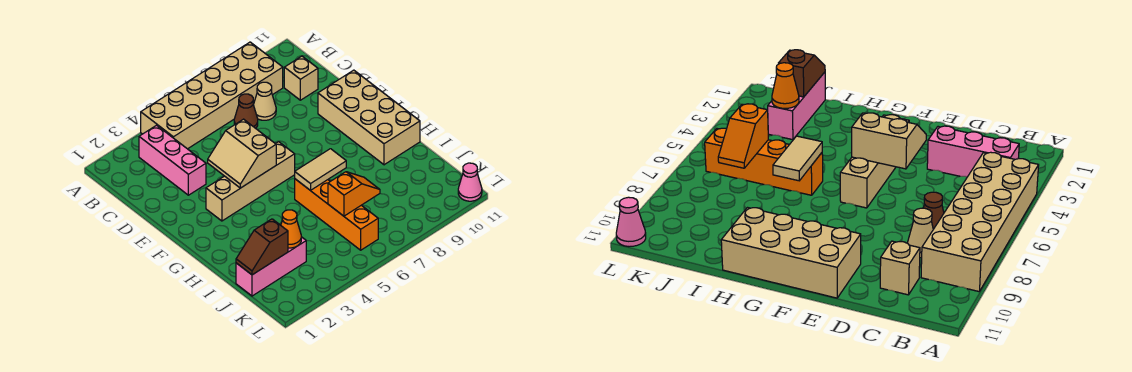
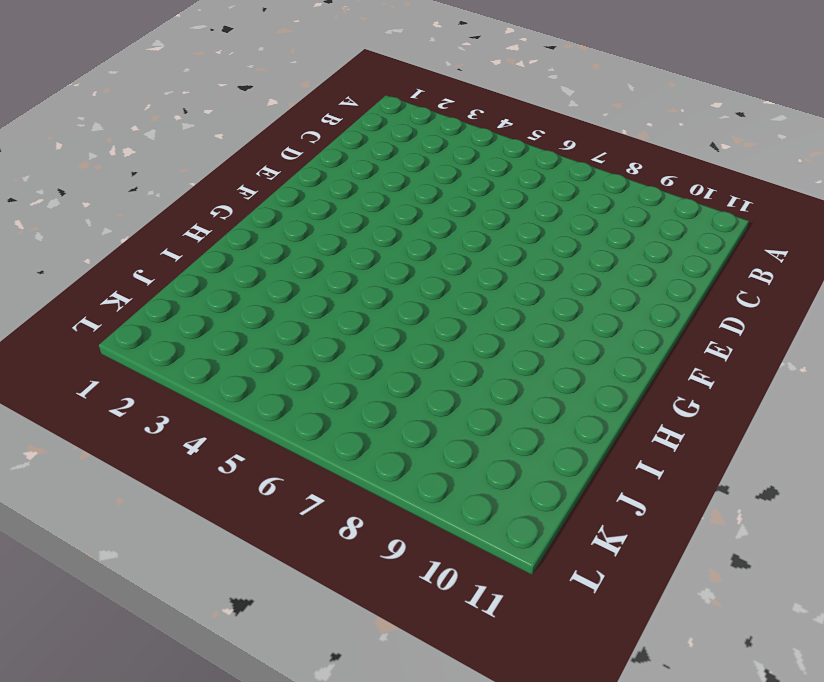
none -> tan brick A4:B9 level 1
none -> pink brick B3:D3 level 1
none -> brown cone C7 level 1

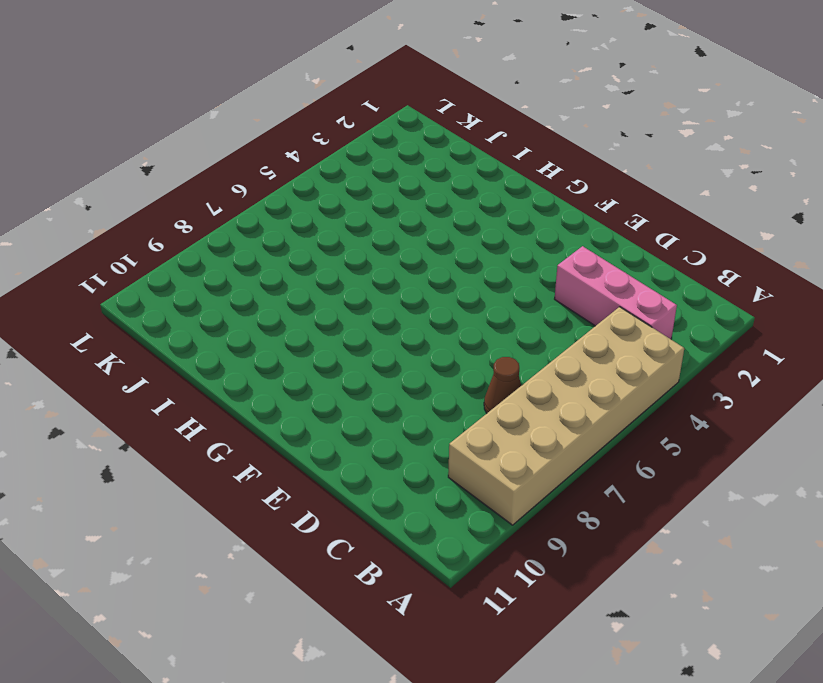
none -> tan cone C8 level 1
none -> tan brick C10 level 1
none -> tan brick E10:H11 level 1

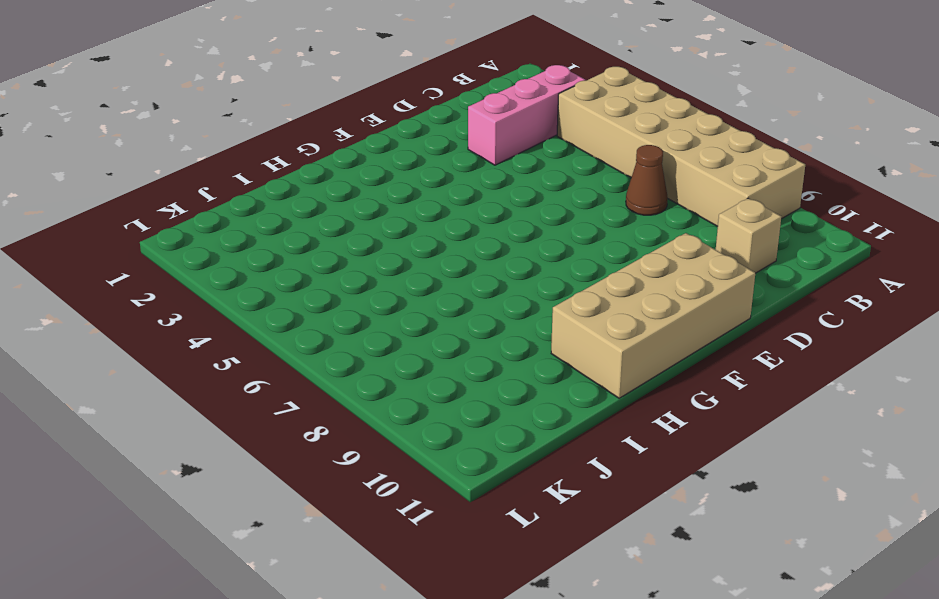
none -> tan cone C8 level 1
none -> tan brick F3:F6 level 1
none -> orange brick H6:K6 level 1

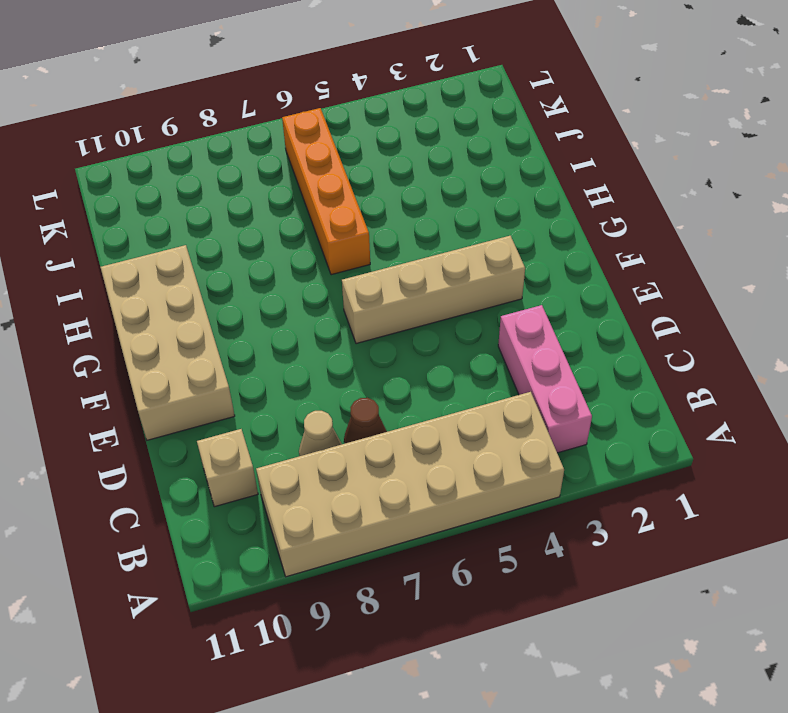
none -> pink brick J1:J3 level 1
none -> pink cone L11 level 1
none -> tan slope E4:F5 level 2 top 5

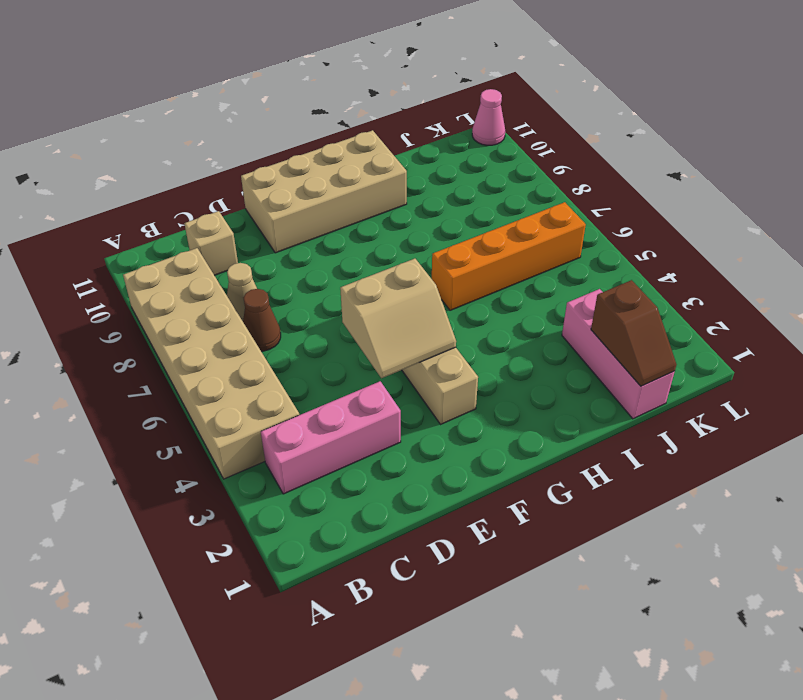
none -> tan tile H6:H7 level 2
none -> orange cone J3 level 2
none -> orange slope J6:J7 level 2 top 6

